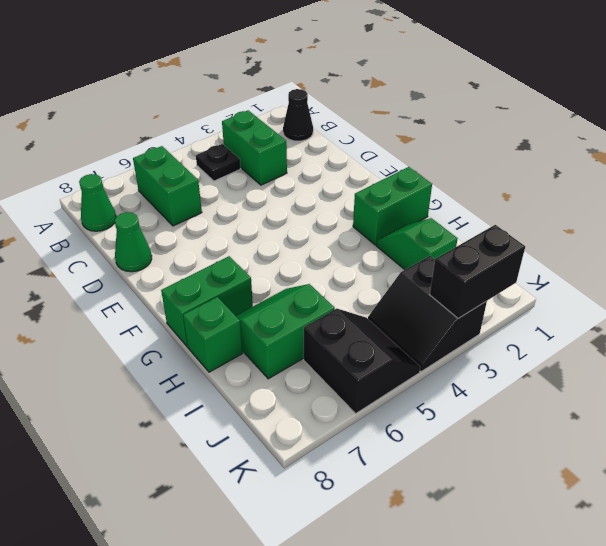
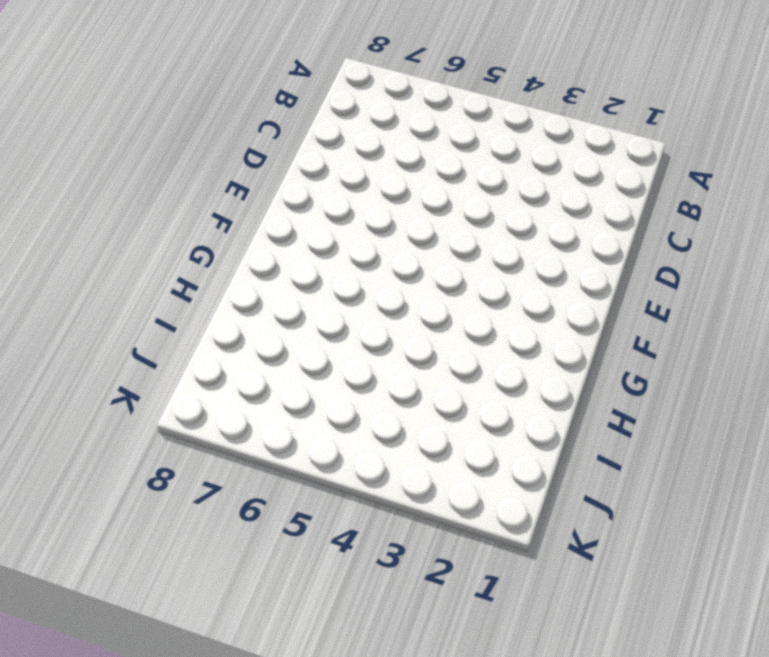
none -> black cone B1 level 1
none -> green brick B3:C3 level 1
none -> black plate B4 level 1

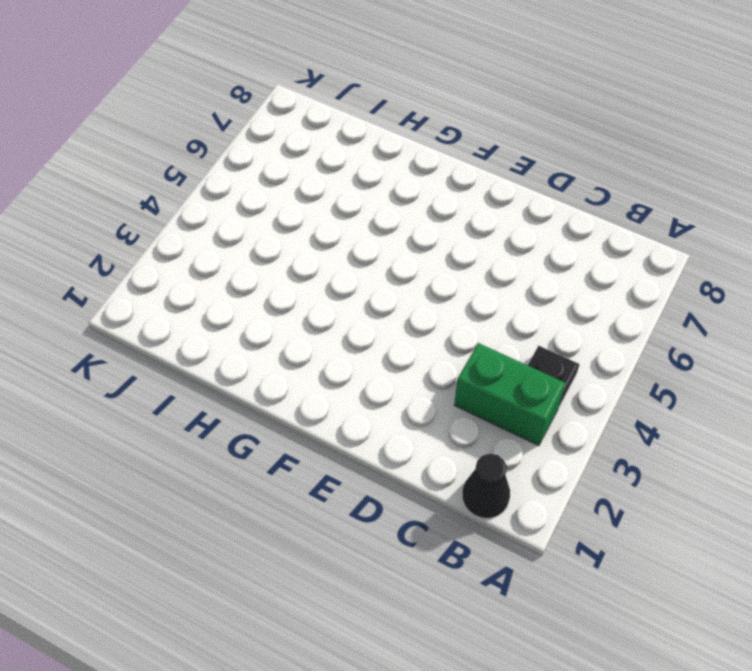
none -> green brick B6:C6 level 1
none -> green cone B8 level 1
none -> green cone D8 level 1

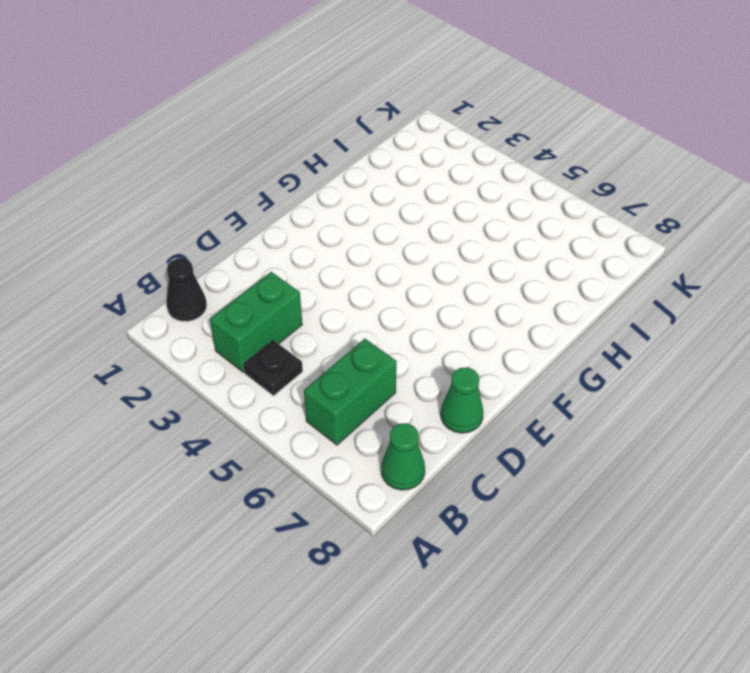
none -> green brick G1:G2 level 1
none -> green brick G7:G8 level 1
none -> green slope H2:I2 level 1 top I

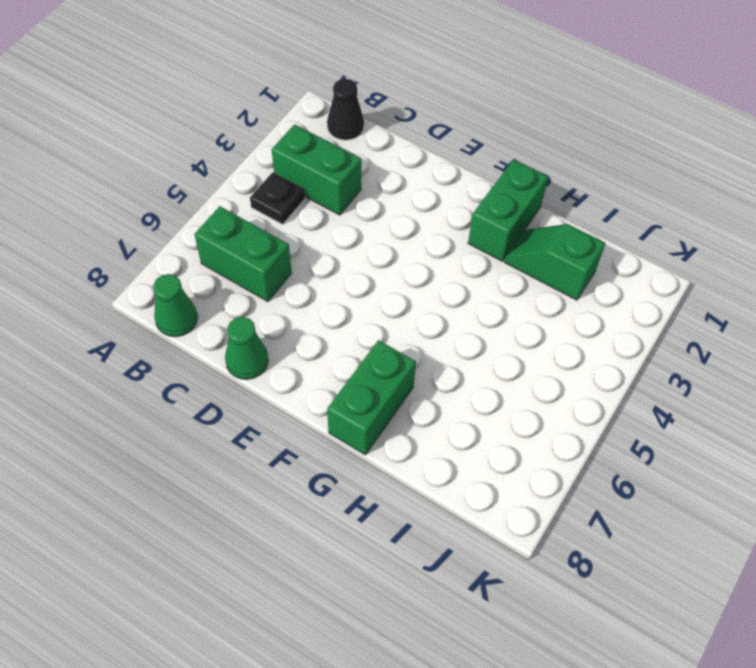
none -> green slope H6:I7 level 1 top I
none -> green brick H8 level 1
none -> black slope J3:K4 level 1 top 3

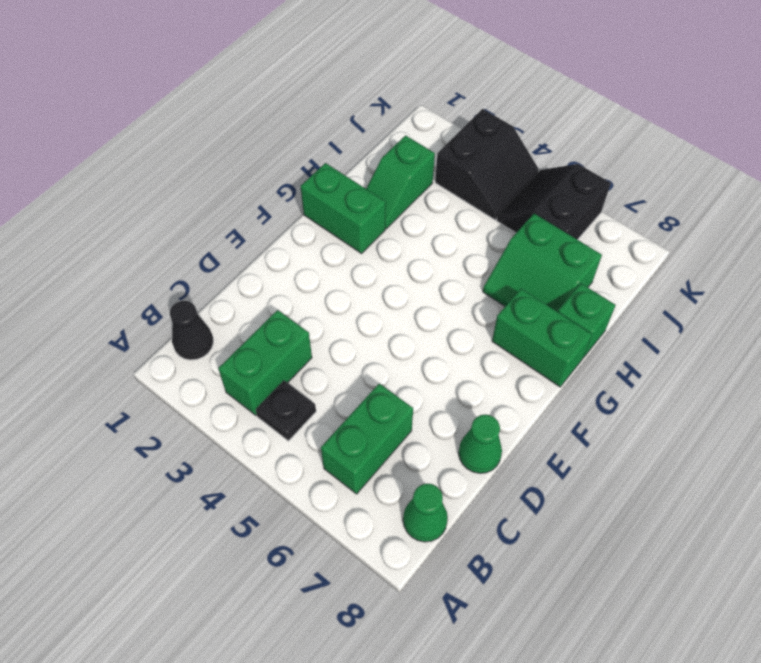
none -> black brick K2:K3 level 2

